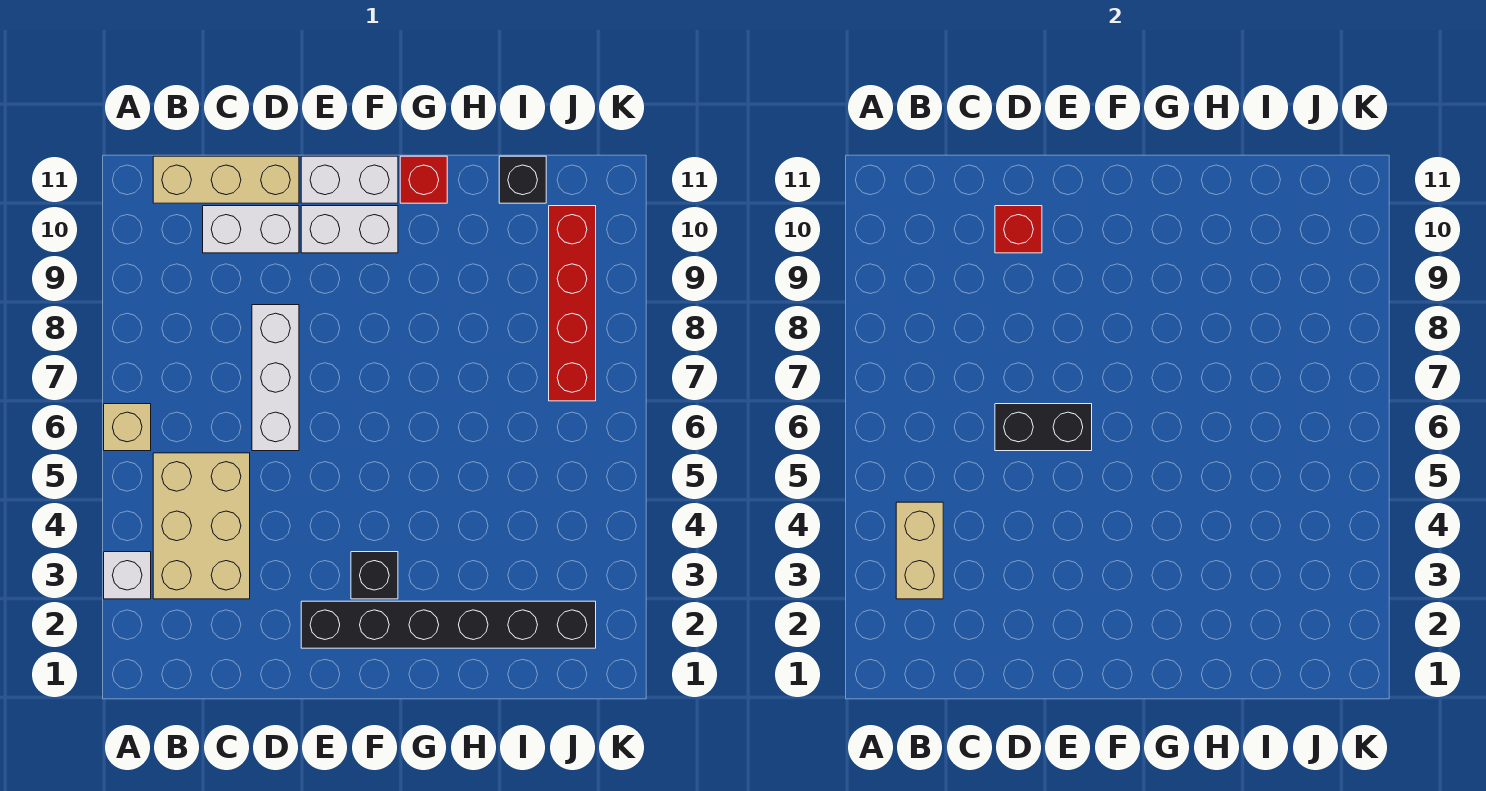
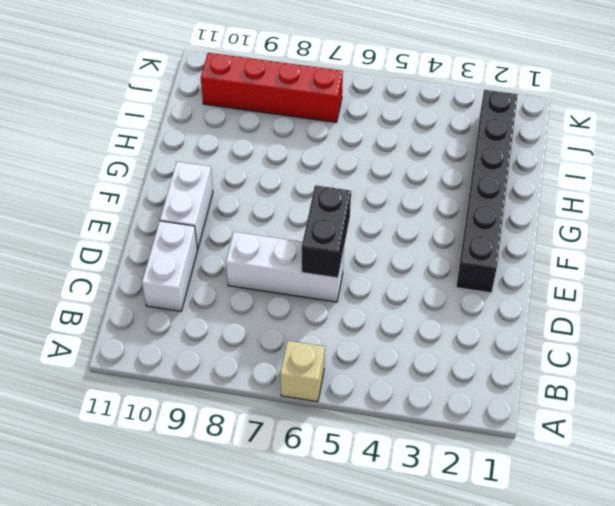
none -> white brick A3 level 1
none -> tan brick B3:C5 level 1
none -> tan brick B11:D11 level 1

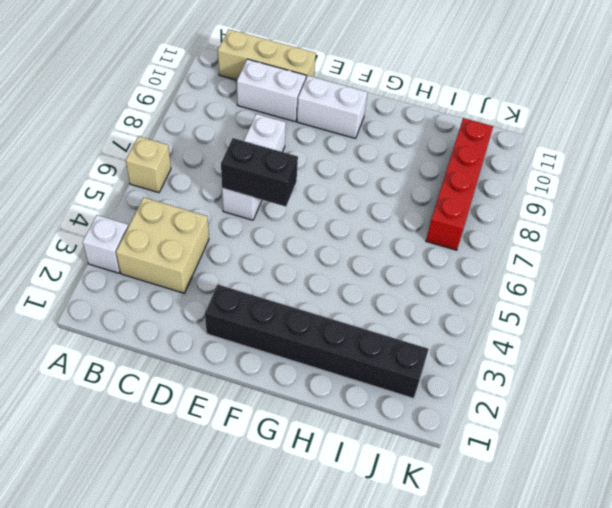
tan brick B3:C4 level 1 -> tan brick B3:C5 level 1
none -> white brick E11:F11 level 1
none -> black brick F3 level 1
none -> red brick G11 level 1

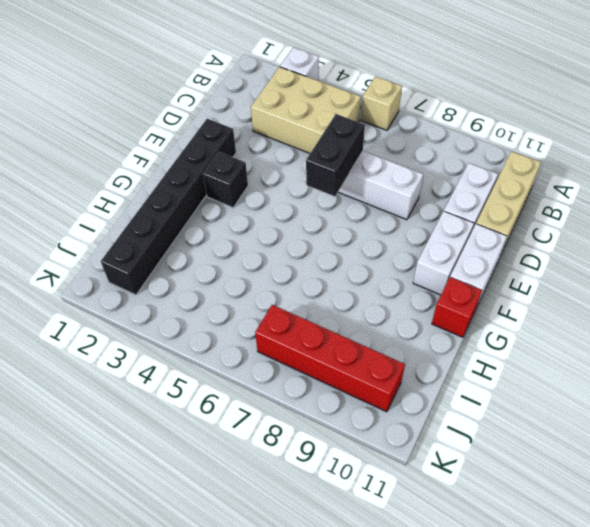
none -> black brick I11 level 1
none -> tan brick B3:B4 level 2
none -> red brick D10 level 2

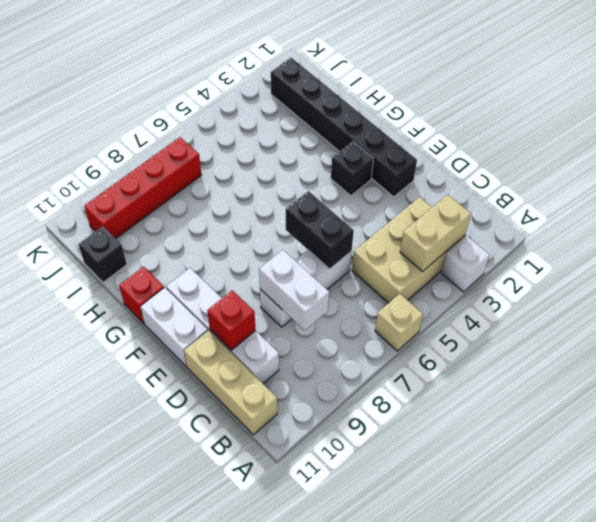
white brick C8:D8 level 2 -> none

